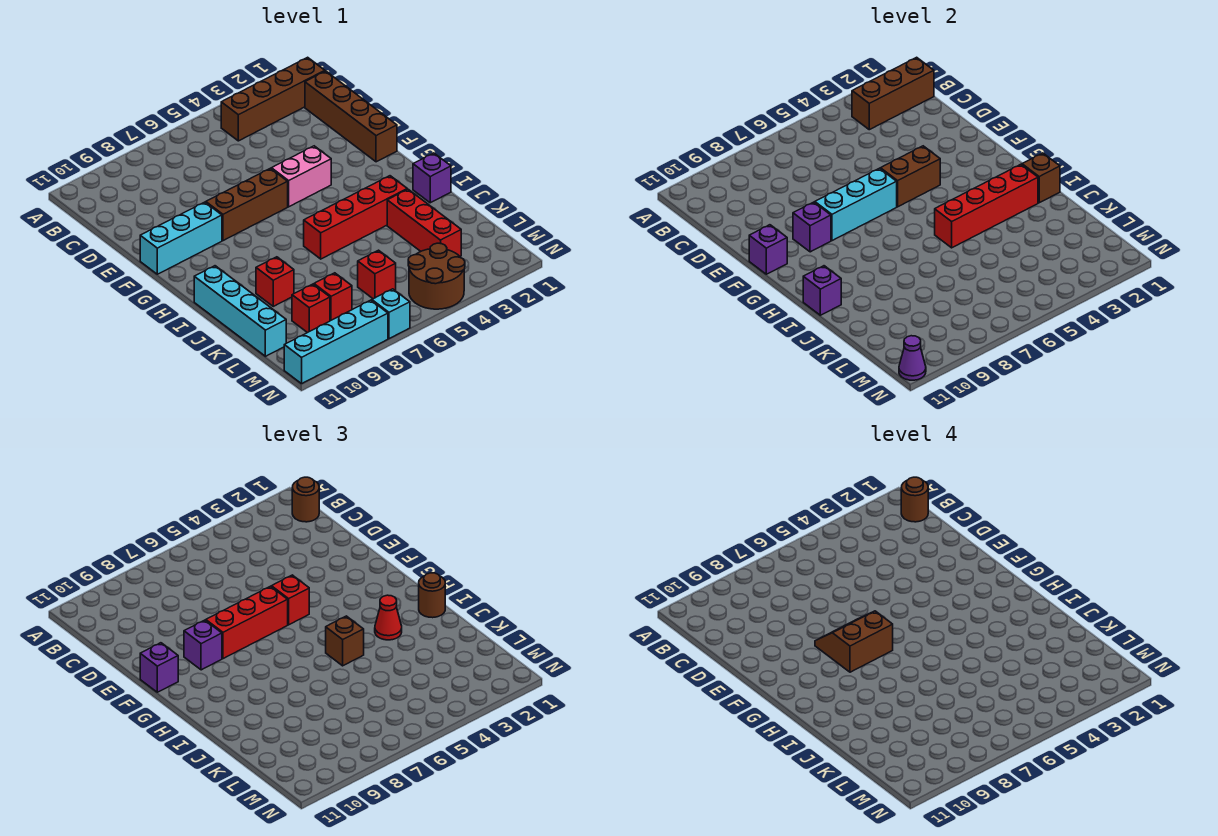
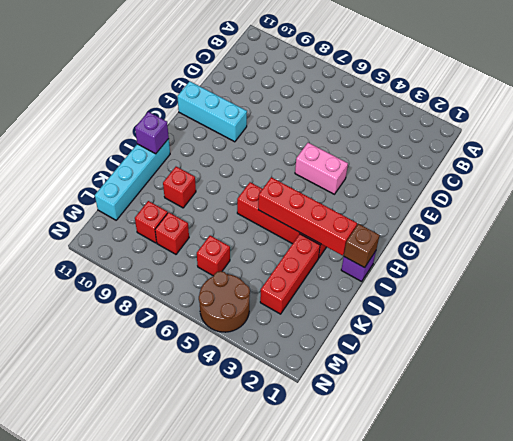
none -> brown brick B1:B4 level 1
none -> brown brick C1:F1 level 1
none -> brown brick F6:F8 level 1
none -> cyan brick N7 level 1

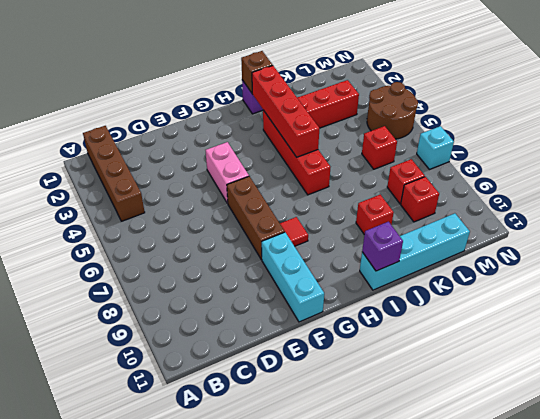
red tile G8 level 1 -> none
none -> brown brick C1:F1 level 1
none -> cyan brick N8:N11 level 1
none -> brown brick B1:B3 level 2
none -> brown brick F4:F5 level 2

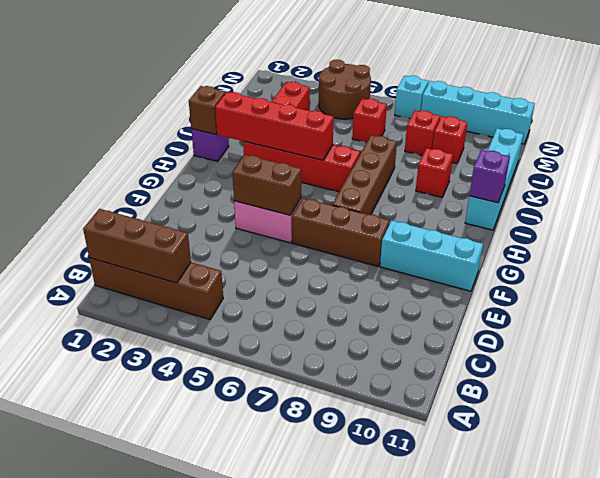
brown brick G7:J7 level 1 -> brown brick C1:F1 level 1
none -> cyan brick F6:F8 level 2
none -> purple brick F9 level 2
none -> purple brick F11 level 2
none -> purple cone N11 level 2

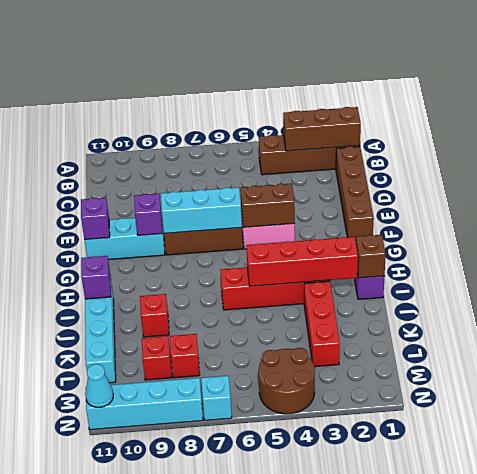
cyan cone N11 level 2 -> purple cone N11 level 2
none -> red brick L6 level 1
none -> brown round brick B1 level 3
none -> red brick F5 level 3
none -> red brick F6:F8 level 3

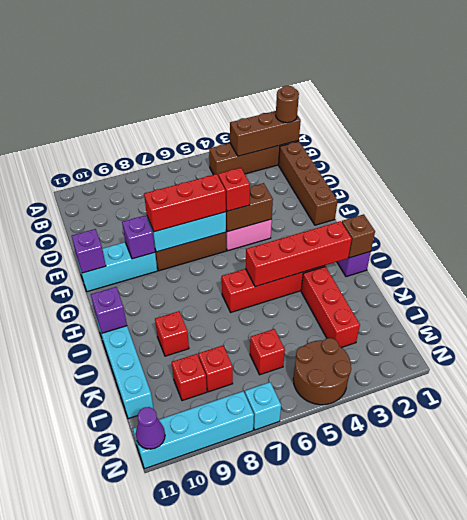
none -> purple brick F9 level 3
none -> purple brick F11 level 3
none -> brown round brick I1 level 3
none -> red cone I3 level 3

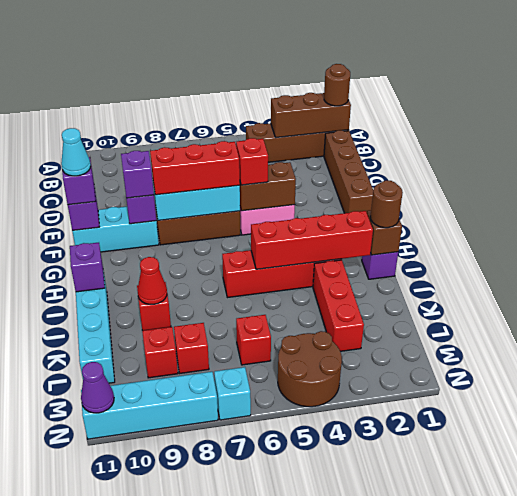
cyan cone F11 level 4 -> none
red cone J9 level 2 -> red cone I3 level 3
none -> brown brick I5 level 3
none -> brown round brick B1 level 4
none -> brown slope F7:G8 level 4 top G

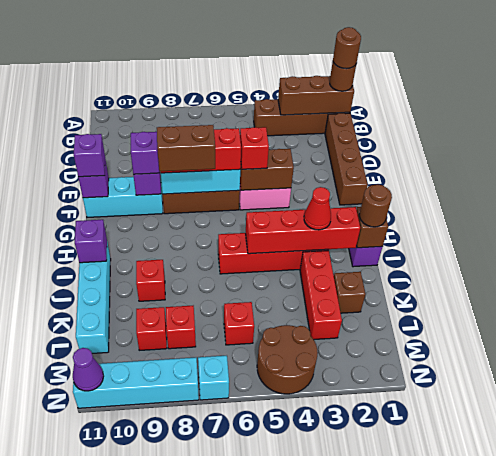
brown brick K2 level 1 -> brown brick I5 level 3

